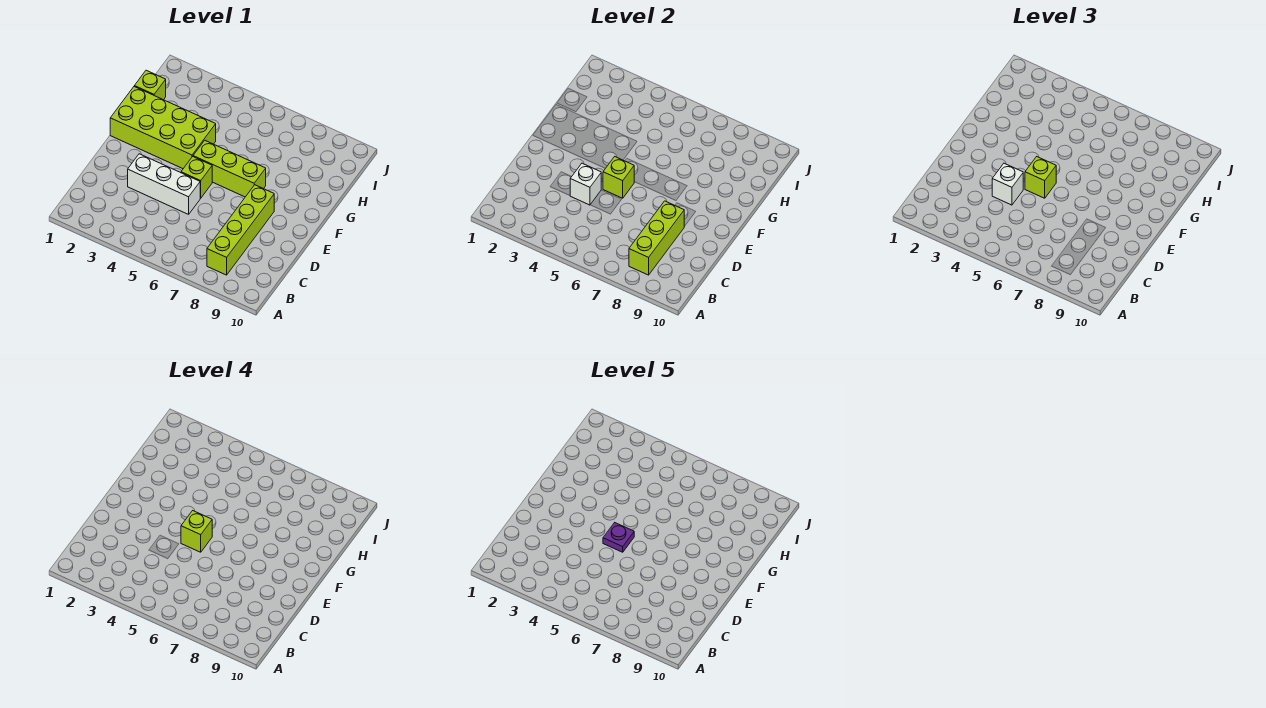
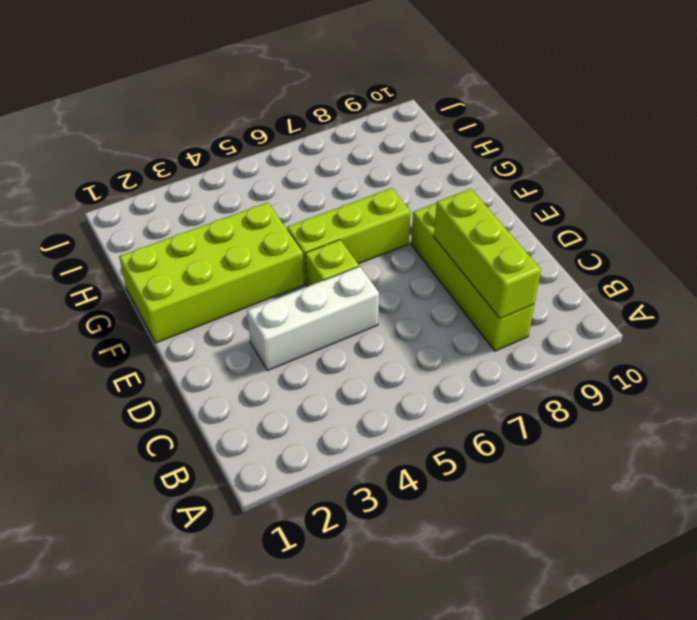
none -> lime brick H1 level 1
none -> white brick D4 level 2
none -> lime brick E5 level 2

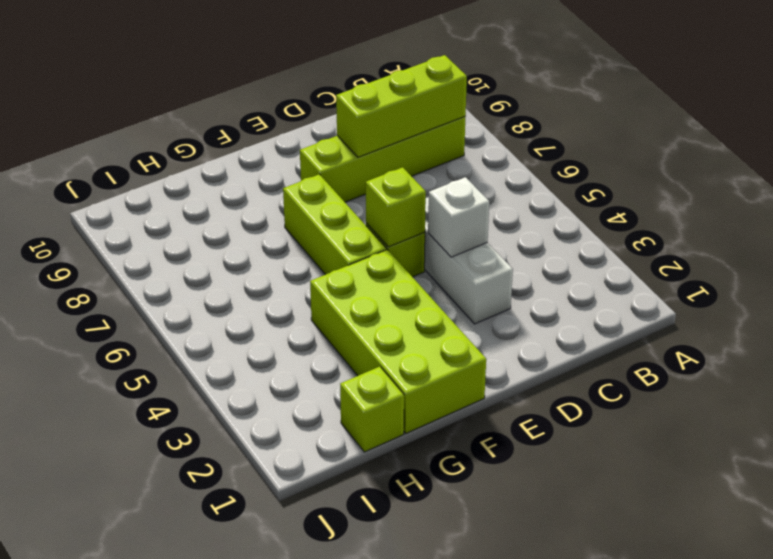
none -> white brick D4 level 3
none -> lime brick E5 level 3
none -> lime brick E5 level 4

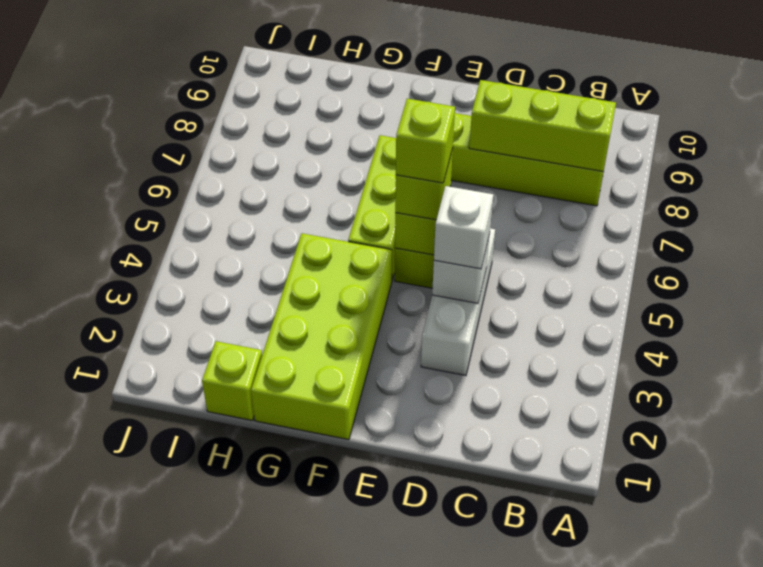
none -> purple plate E5 level 5

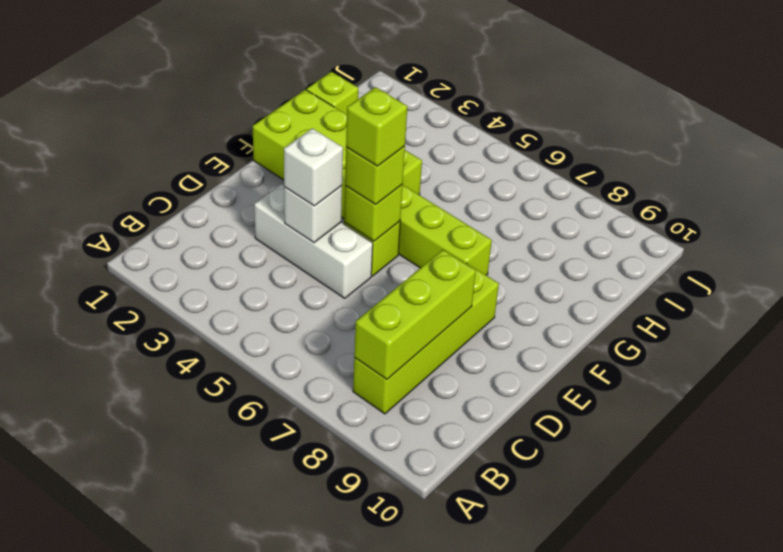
none -> purple plate E5 level 5

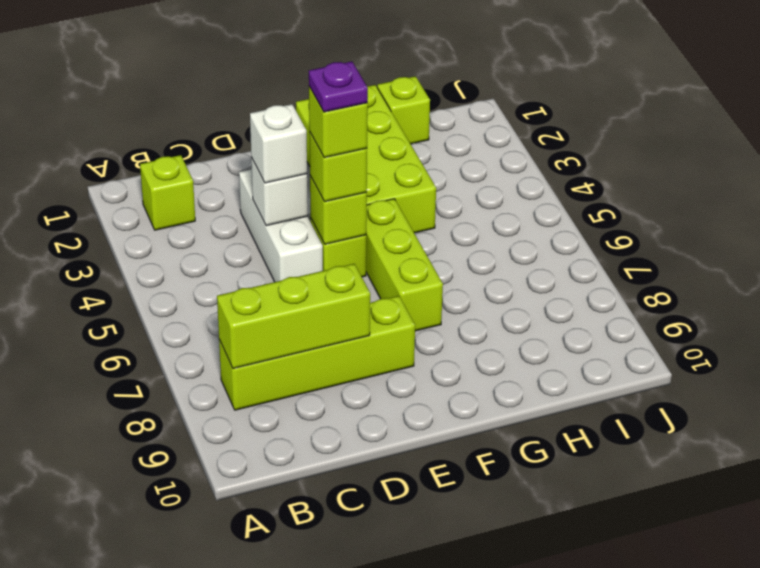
lime brick B2 level 1 -> none

